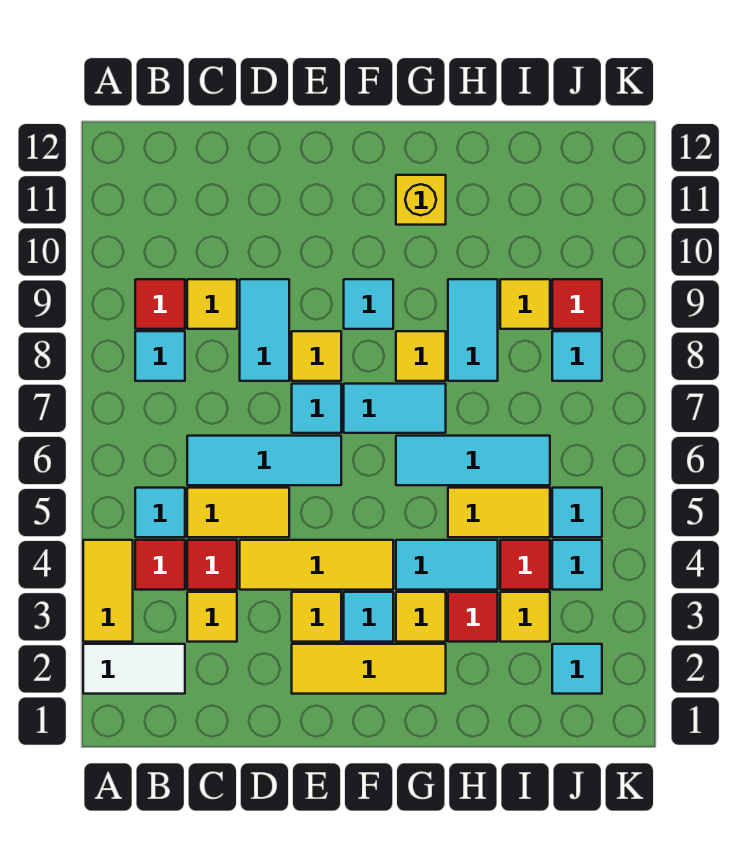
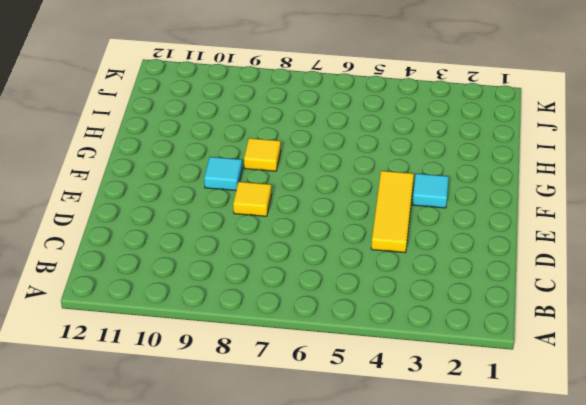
none -> white tile A2:B2 level 1
none -> yellow tile A3:A4 level 1
none -> red tile B4 level 1
none -> cyan tile B5 level 1

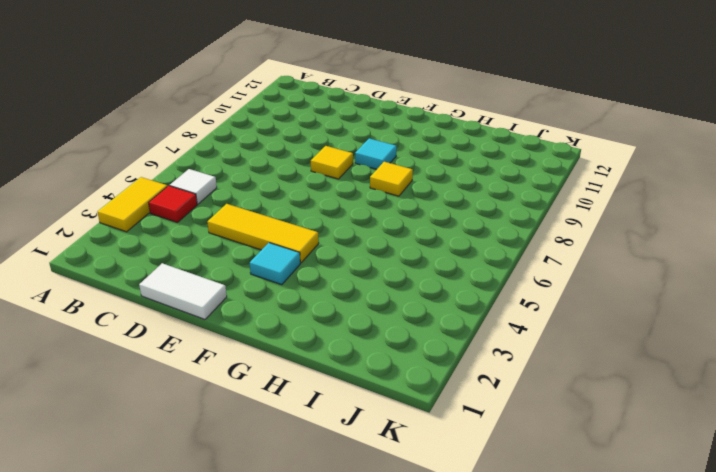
white tile B5 level 1 -> cyan tile B5 level 1
white tile D1:E1 level 1 -> white tile A2:B2 level 1
none -> cyan tile B8 level 1
none -> red tile B9 level 1
none -> yellow tile C3 level 1
none -> red tile C4 level 1

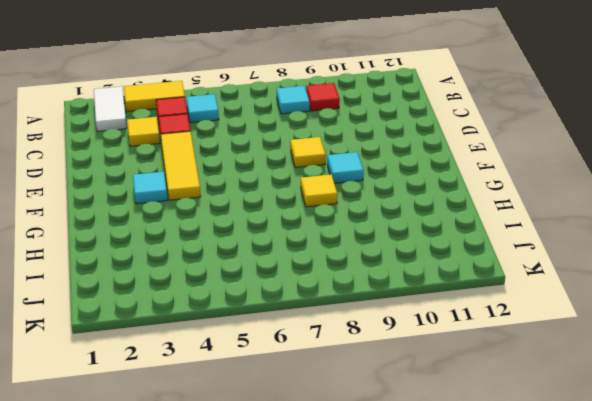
none -> yellow tile C5:D5 level 1
none -> cyan tile C6:E6 level 1
none -> yellow tile C9 level 1
none -> cyan tile D8:D9 level 1

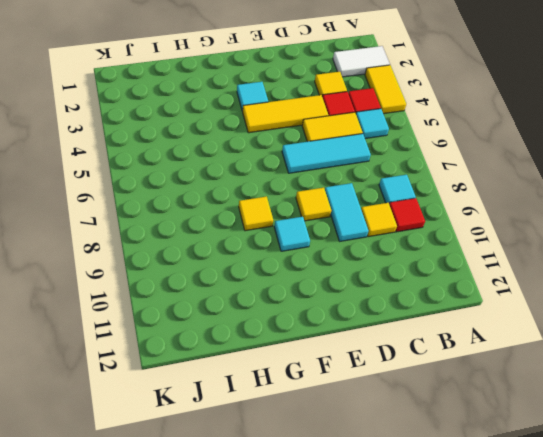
none -> yellow tile E2:G2 level 1
none -> yellow tile E3 level 1
none -> cyan tile E7 level 1
none -> cyan tile F7:G7 level 1

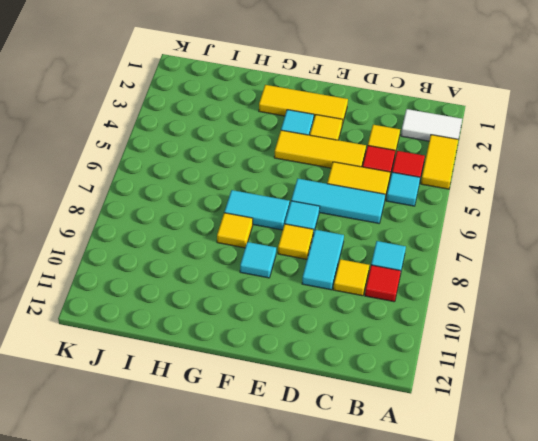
none -> yellow tile G3 level 1
none -> cyan tile G4:H4 level 1
none -> cyan tile G6:I6 level 1
none -> yellow brick G11 level 1

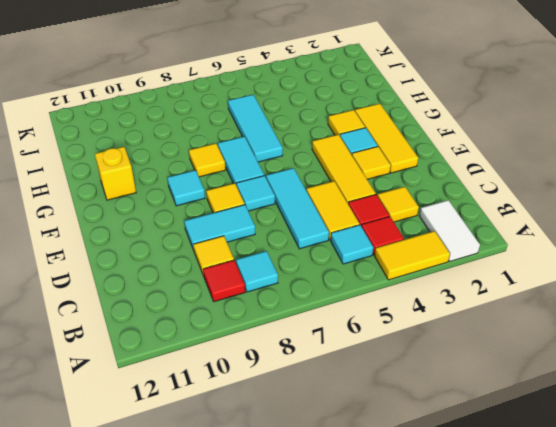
none -> cyan tile G4:H4 level 1
none -> red tile H3 level 1
none -> yellow tile H5:I5 level 1
none -> cyan tile H8:H9 level 1

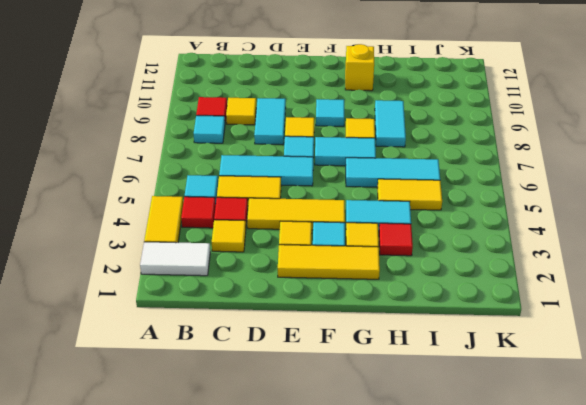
none -> yellow tile I3 level 1
none -> red tile I4 level 1
none -> yellow tile I9 level 1
none -> cyan tile J2 level 1

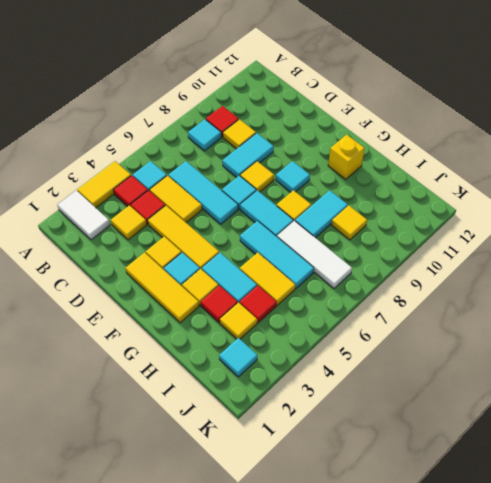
white tile H7:J7 level 1 -> none
none -> cyan tile J4 level 1
none -> cyan tile J5 level 1
none -> cyan tile J8 level 1
none -> red tile J9 level 1

